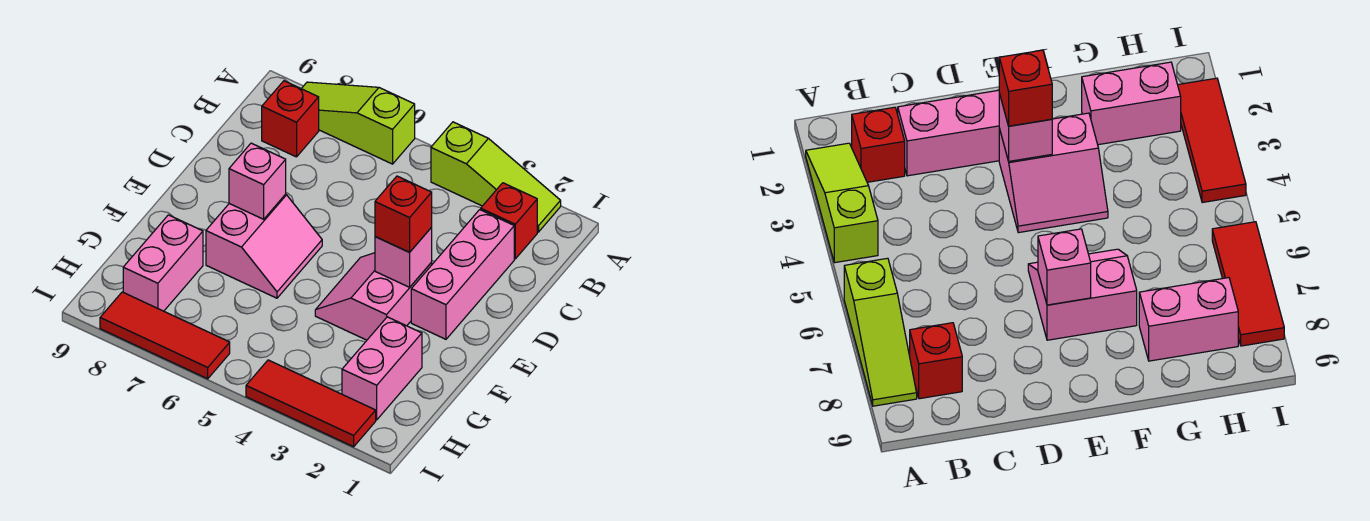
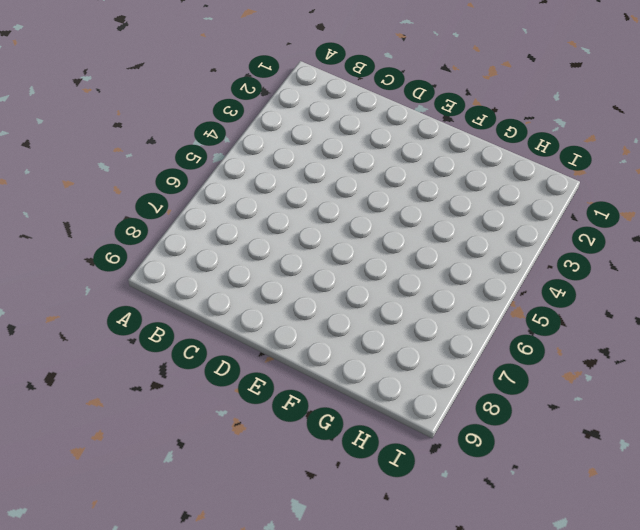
none -> lime slope A2:A4 level 1 top 4
none -> lime slope A6:A8 level 1 top 6
none -> red brick B2 level 1

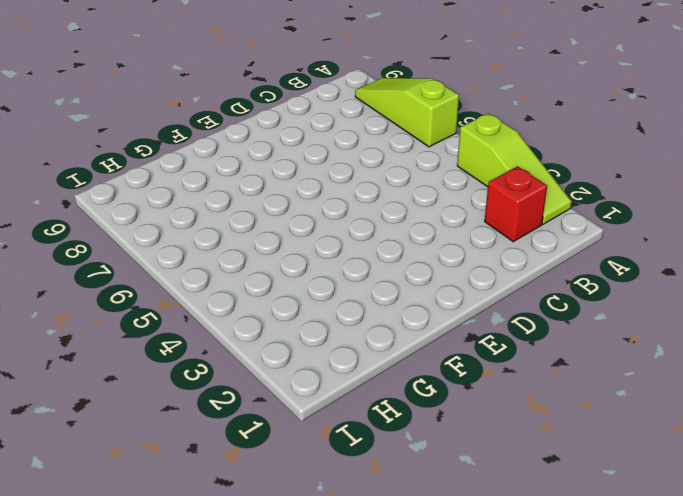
none -> red brick B8 level 1
none -> pink brick C2:E2 level 1
none -> pink slope E3:F4 level 1 top 3

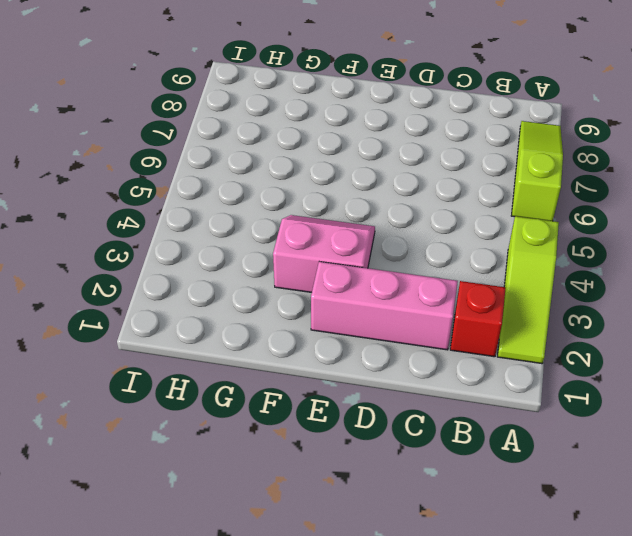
none -> red brick B8 level 1
none -> pink slope E6:F7 level 1 top 7
none -> pink brick G2:H2 level 1

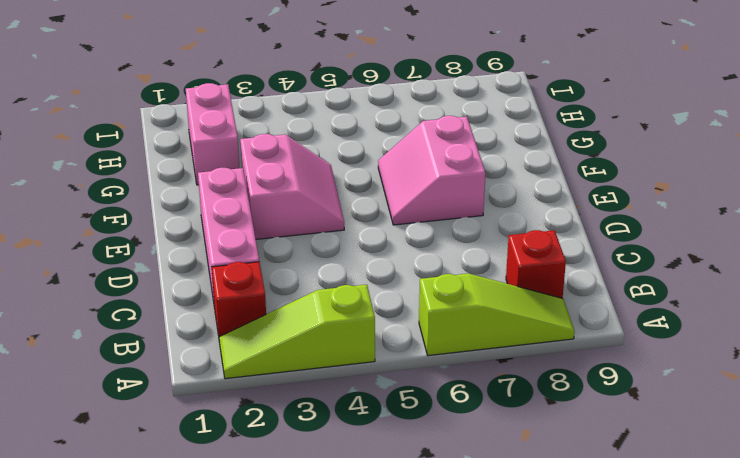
none -> pink brick G8:H8 level 1
none -> red tile I2:I4 level 1
none -> red tile I6:I8 level 1

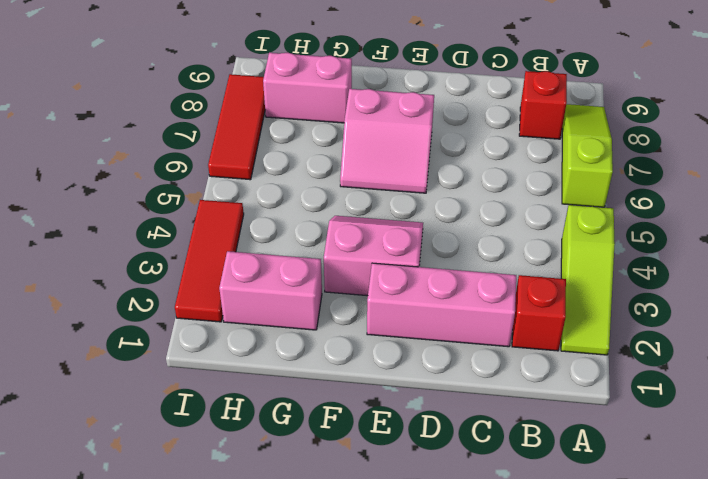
none -> pink brick E3 level 2
none -> pink brick E7 level 2
none -> red brick E3 level 3

